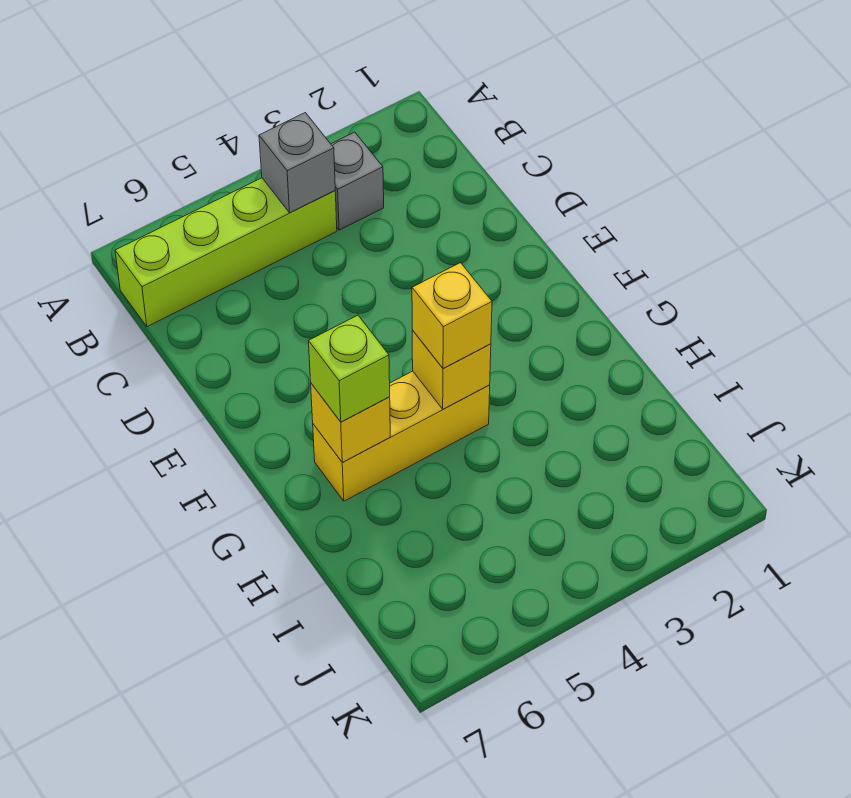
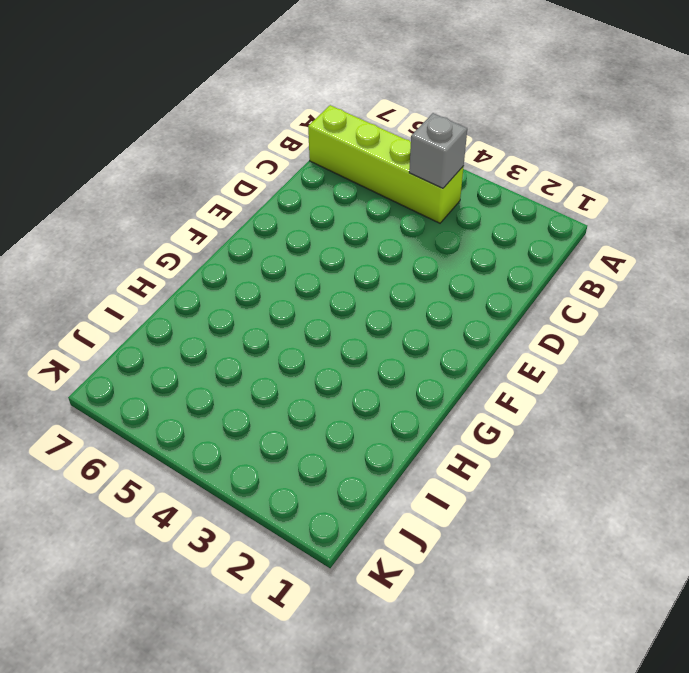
none -> grey brick B3 level 1
none -> yellow brick G4:G6 level 1

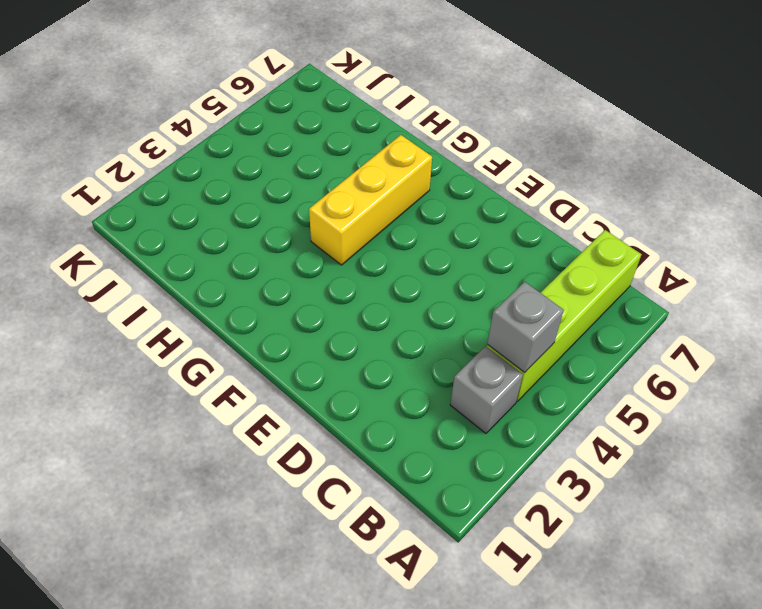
none -> yellow brick G4 level 2
none -> yellow brick G6 level 2

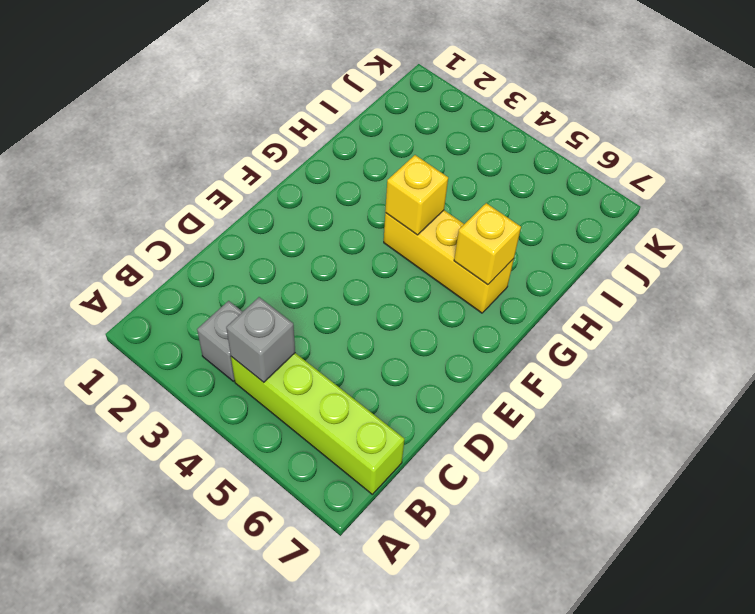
none -> yellow brick G4 level 3
none -> lime brick G6 level 3

